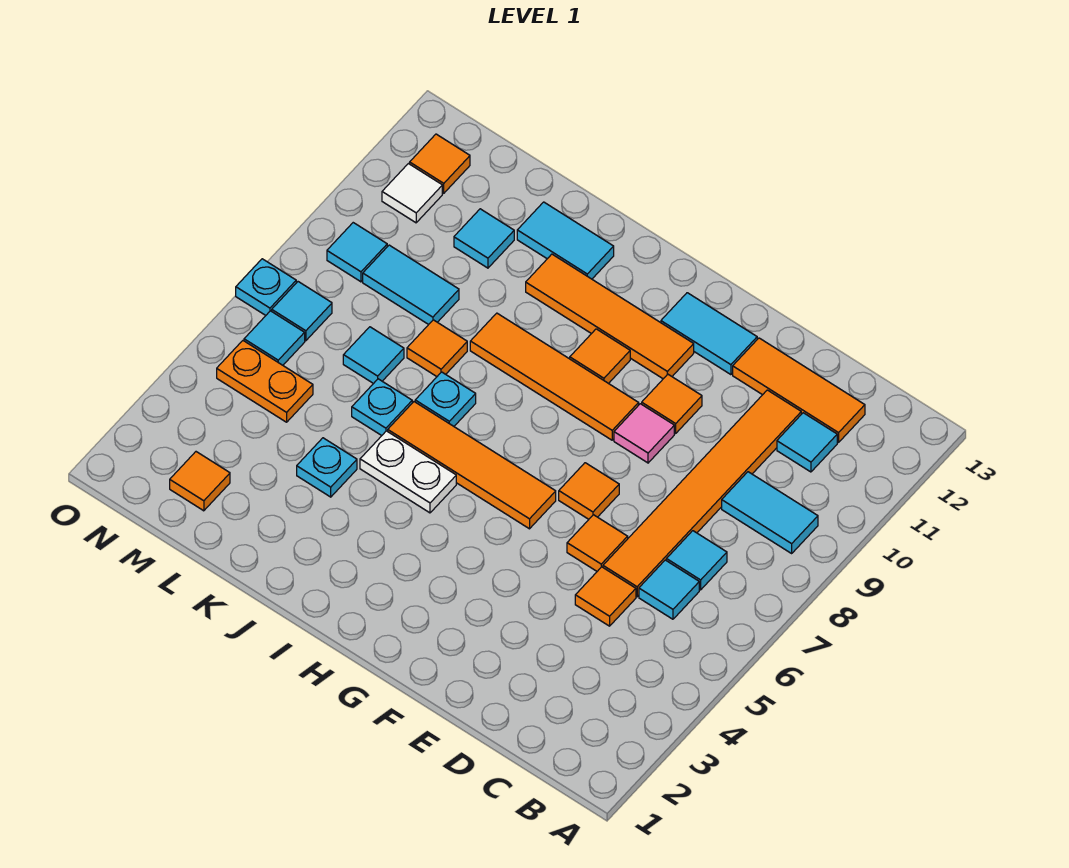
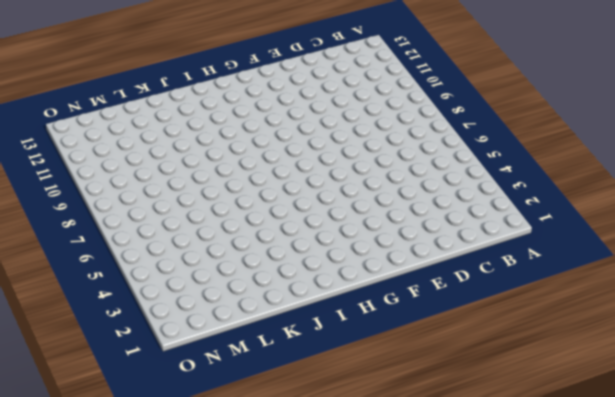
none -> cyan tile B9:C9 level 1
none -> cyan tile C6 level 1
none -> cyan tile C7 level 1
none -> cyan tile C11 level 1

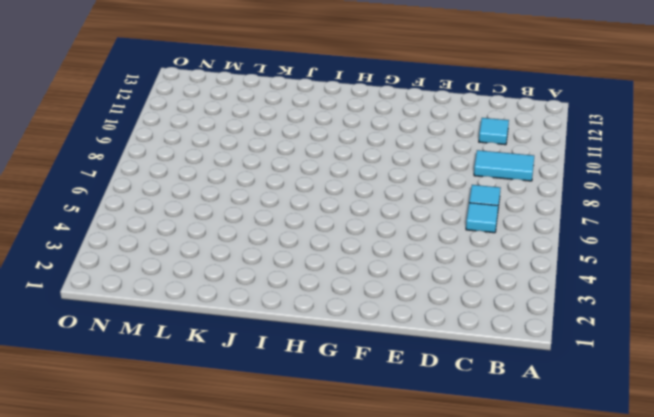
none -> orange tile C12:E12 level 1
none -> orange tile D5 level 1
none -> orange tile D6:D11 level 1
none -> orange tile E6 level 1

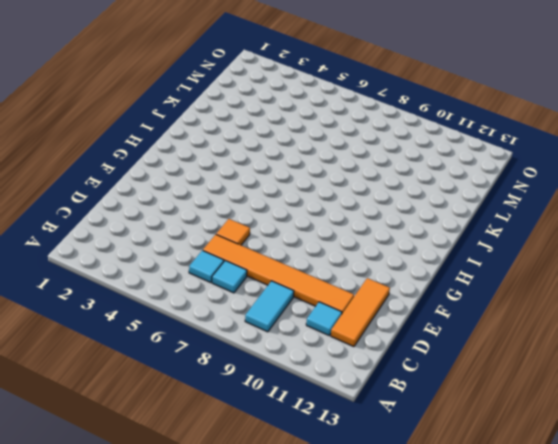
none -> orange tile D5 level 1
none -> orange tile F7 level 1
none -> pink tile F9 level 1
none -> orange tile F10 level 1

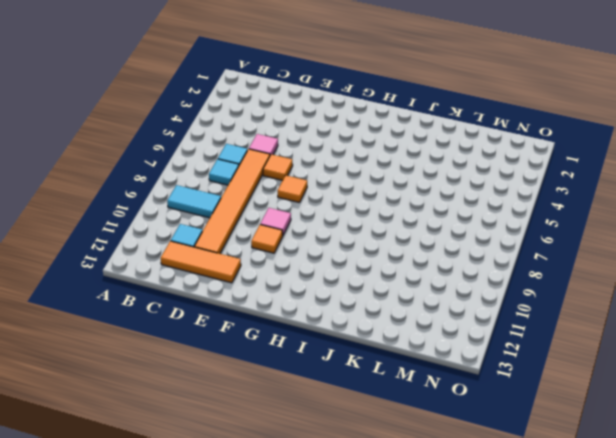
pink tile D5 level 1 -> orange tile D5 level 1
none -> cyan tile F12:G12 level 1
none -> orange tile G6:J6 level 1
none -> orange tile G9:J9 level 1
none -> orange tile G11:J11 level 1

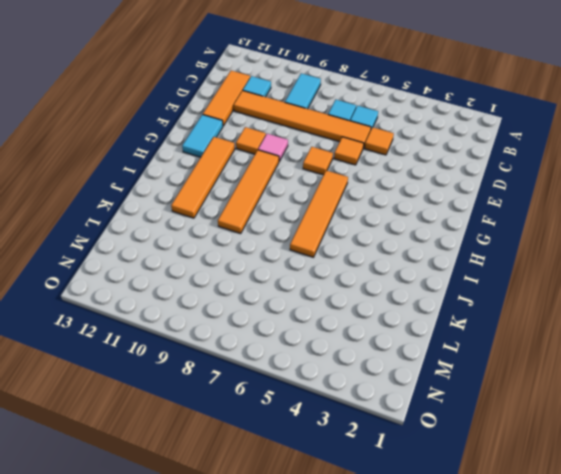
none -> orange tile H10 level 1
none -> white plate I5:J5 level 1
none -> cyan plate J7 level 1
none -> cyan tile J12:K12 level 1

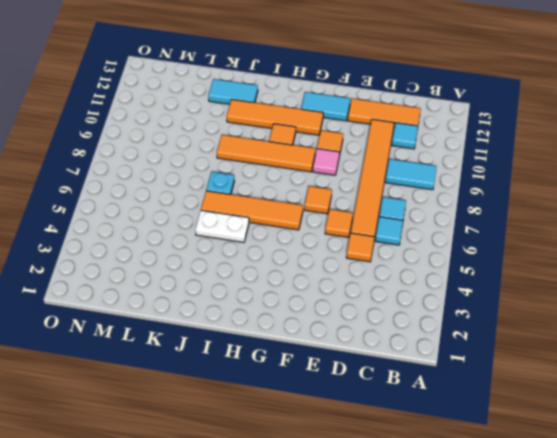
none -> cyan plate K4 level 1
none -> cyan plate K6 level 1
none -> orange tile K8 level 1
none -> cyan tile L7 level 1

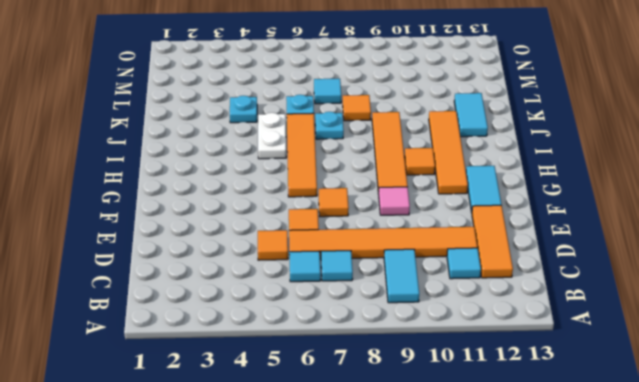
none -> orange tile F10 level 1
none -> cyan tile L9:M9 level 1
none -> cyan tile L11 level 1
none -> orange tile M2 level 1

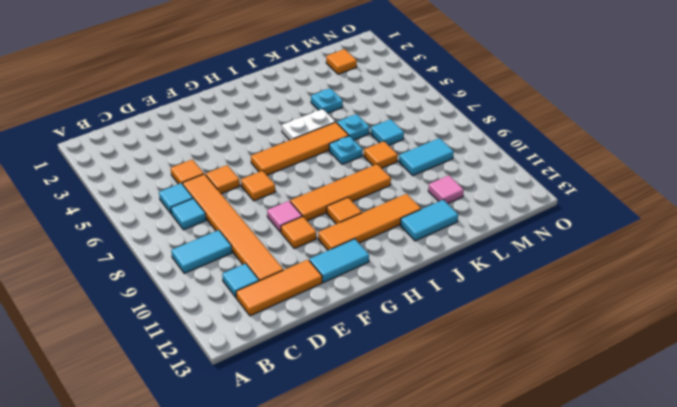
pink tile L11 level 1 -> cyan tile L11 level 1
none -> orange plate M5:N5 level 1
none -> cyan tile N6 level 1
none -> cyan tile N7 level 1
none -> cyan tile N9 level 1

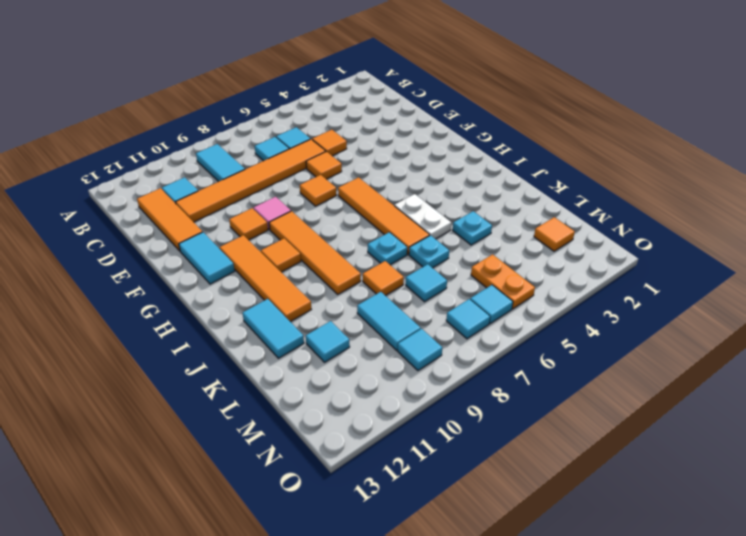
none -> white tile N11 level 1
none -> orange tile N12 level 1
none -> cyan plate O7 level 1

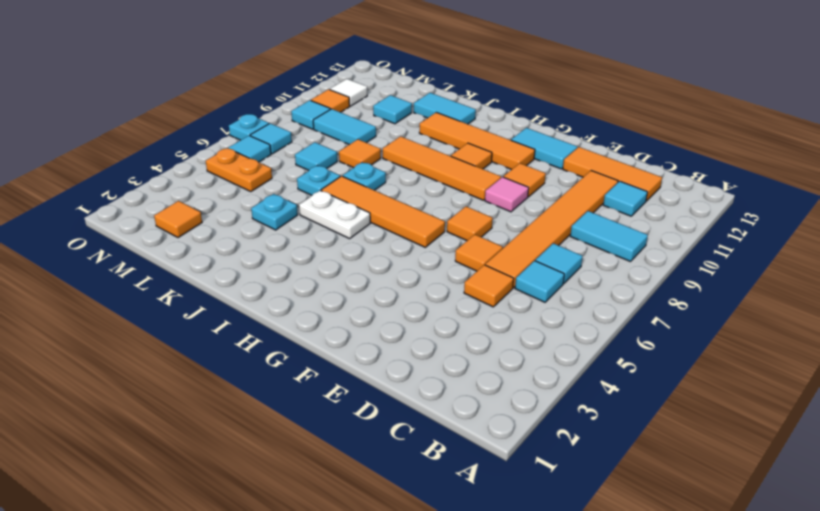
orange tile N10 level 1 -> orange tile N12 level 1

